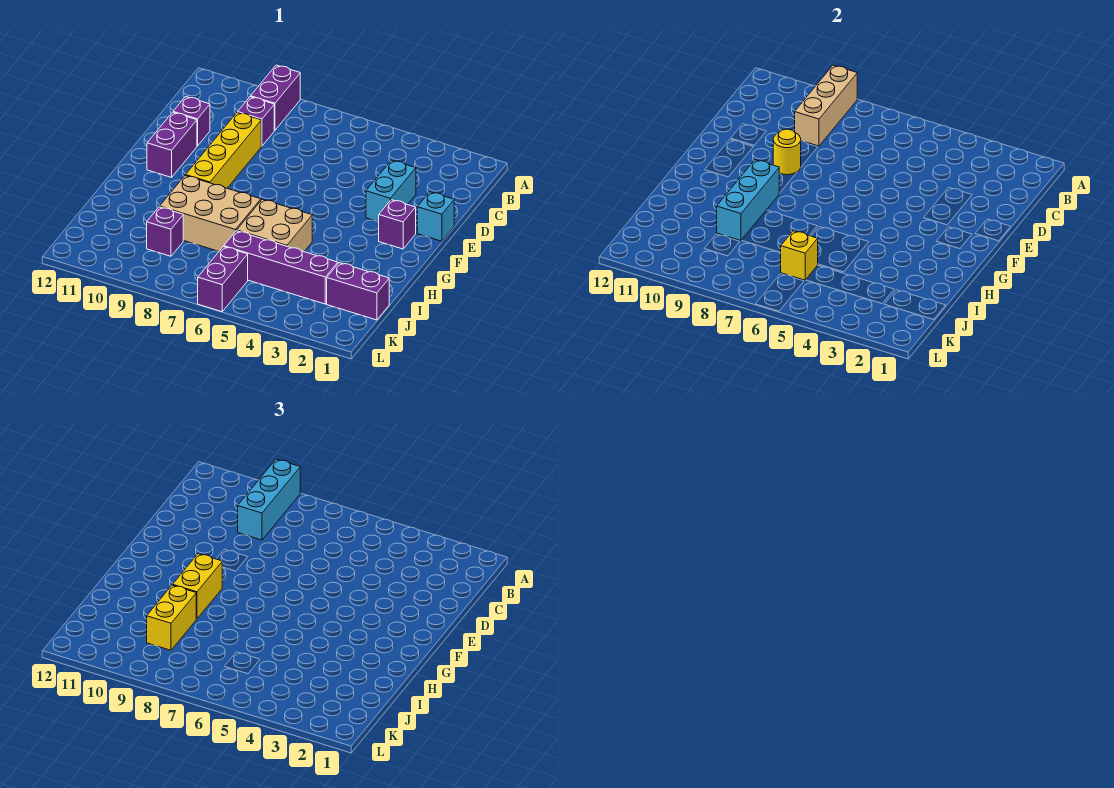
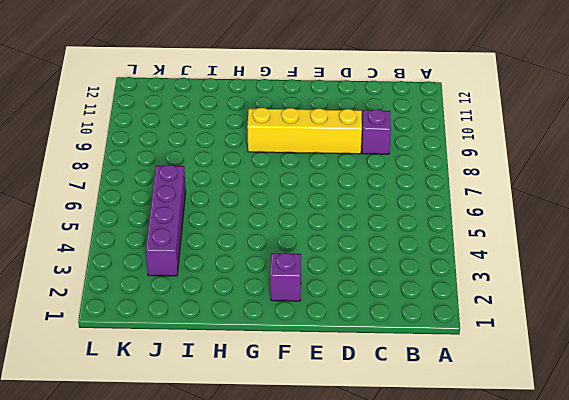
none -> purple brick A9:B9 level 1
none -> cyan brick D3:E3 level 1
none -> purple brick D11 level 1

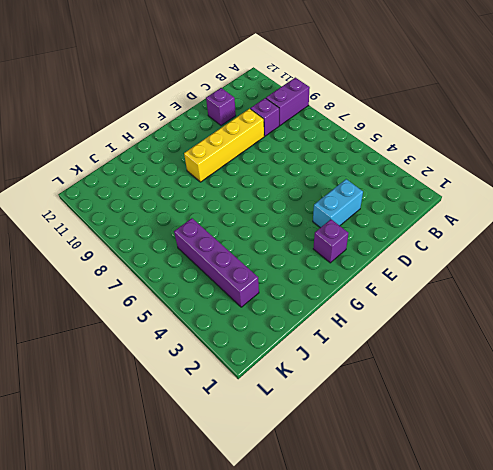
none -> cyan brick E1 level 1
none -> purple brick E11:F11 level 1
none -> tan brick H5:I6 level 1

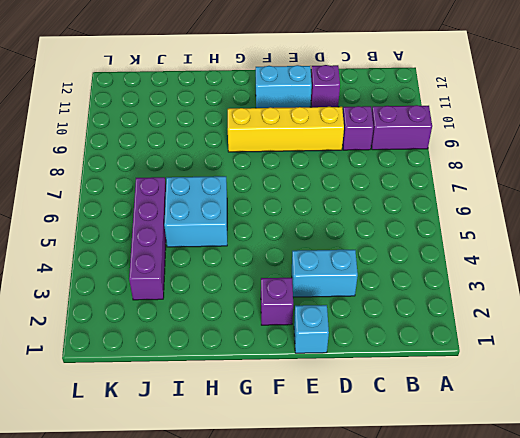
cyan brick E11:F11 level 1 -> purple brick E11:F11 level 1
cyan brick H5:I6 level 1 -> tan brick H5:I6 level 1
none -> tan brick H7:I9 level 1
none -> purple brick J1:J2 level 1
none -> purple brick J9 level 1

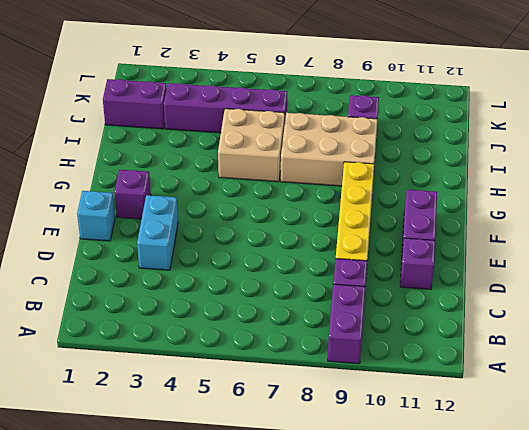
none -> purple brick K6:L6 level 1
none -> tan brick A9:C9 level 2
none -> yellow round brick E9 level 2

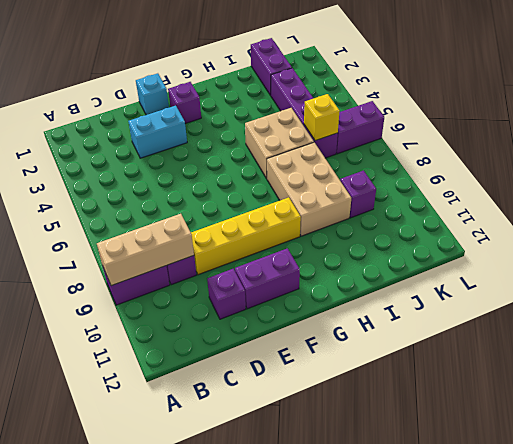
none -> yellow round brick E9 level 2
none -> cyan brick G9:I9 level 2
none -> cyan brick A9:C9 level 3

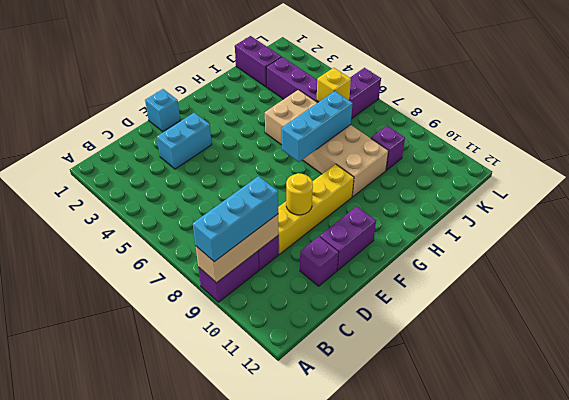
cyan brick G7:I7 level 2 -> cyan brick G9:I9 level 2
none -> purple brick F2 level 1
none -> yellow brick G9:H9 level 3
none -> yellow brick I9:J9 level 3

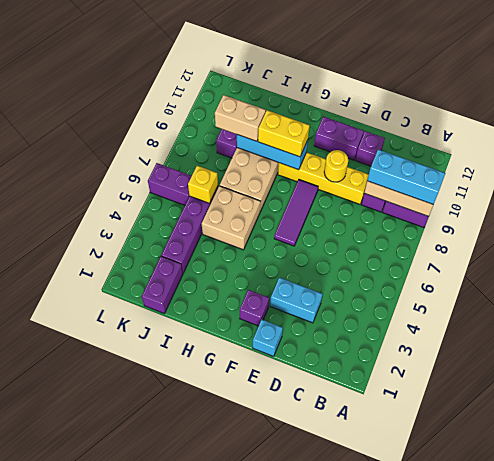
purple tile F6:F8 level 1 -> none
tan brick I9:J9 level 3 -> yellow brick I9:J9 level 3

